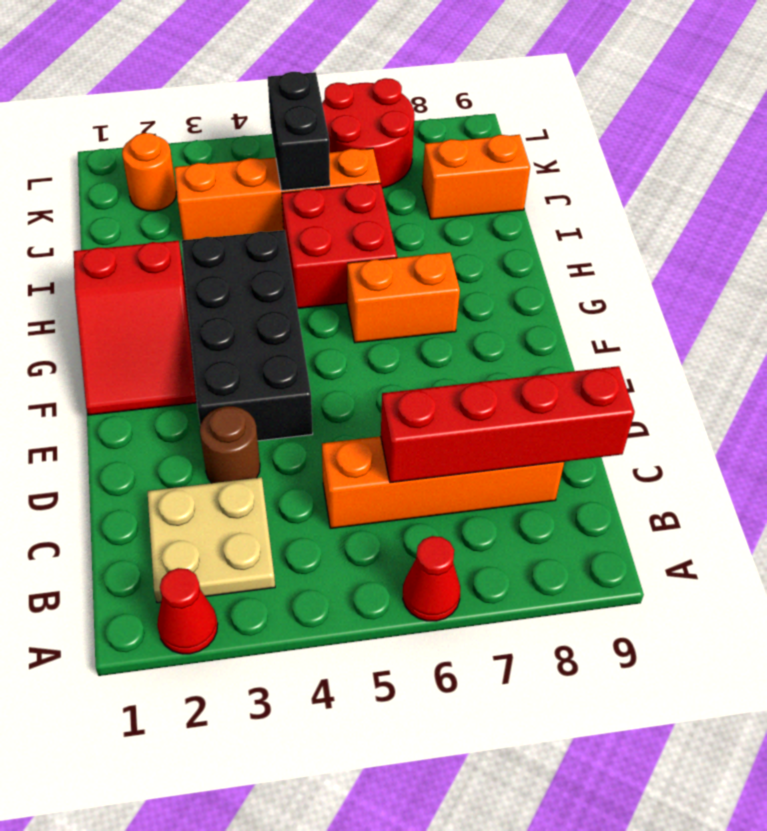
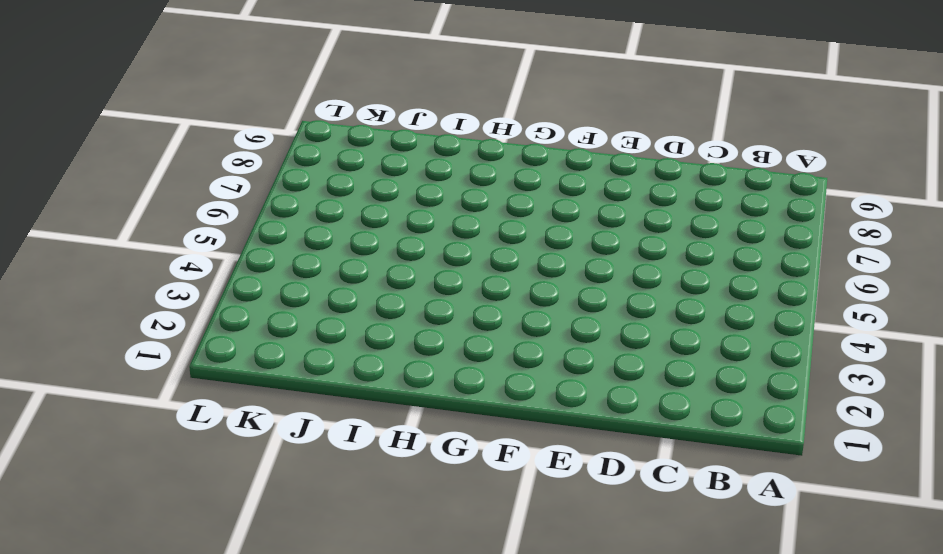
none -> red cone A2 level 1
none -> red cone A6 level 1
none -> tan plate B2:C3 level 1

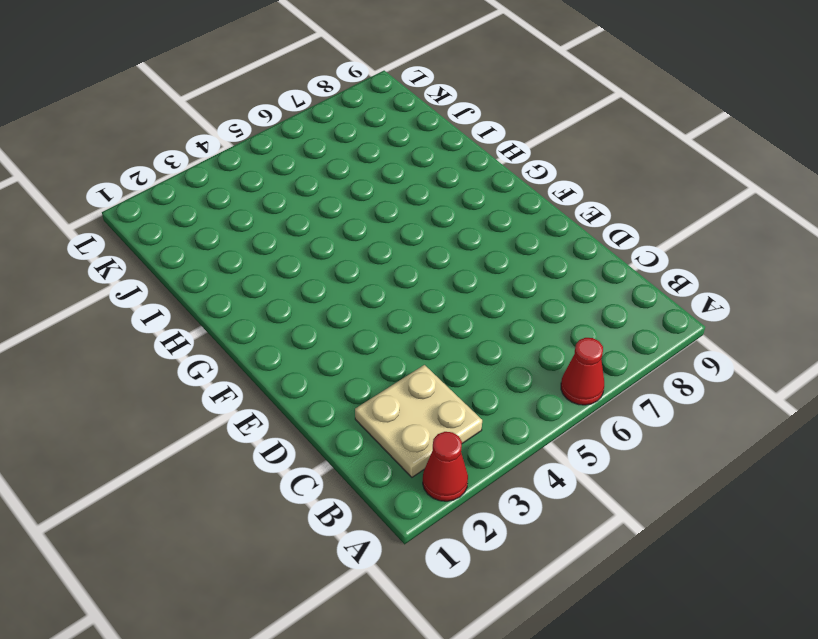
none -> orange brick C5:C8 level 1
none -> brown round brick D3 level 1
none -> black brick E3:H4 level 1

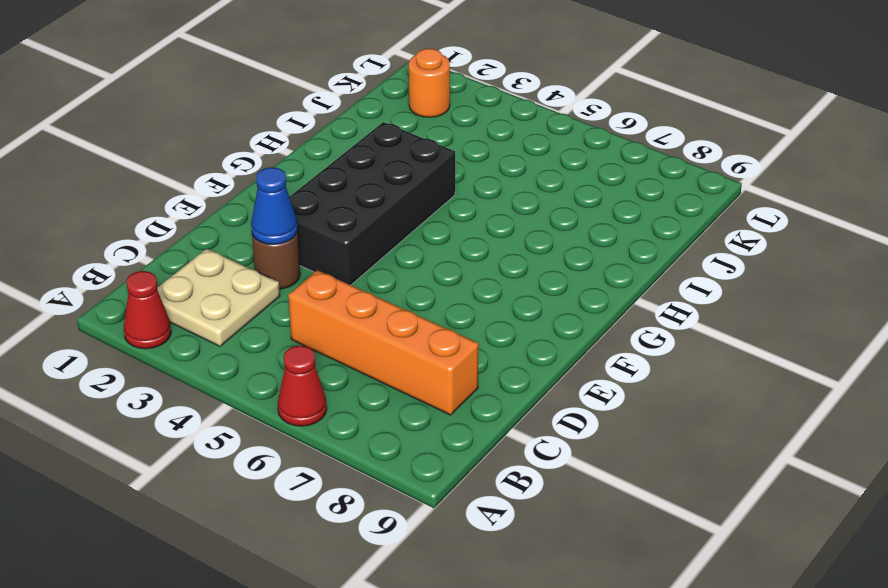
blue cone D3 level 2 -> none
none -> red slope F1:H2 level 1 top H
none -> orange brick G6:G7 level 1
none -> red brick H5:I6 level 1

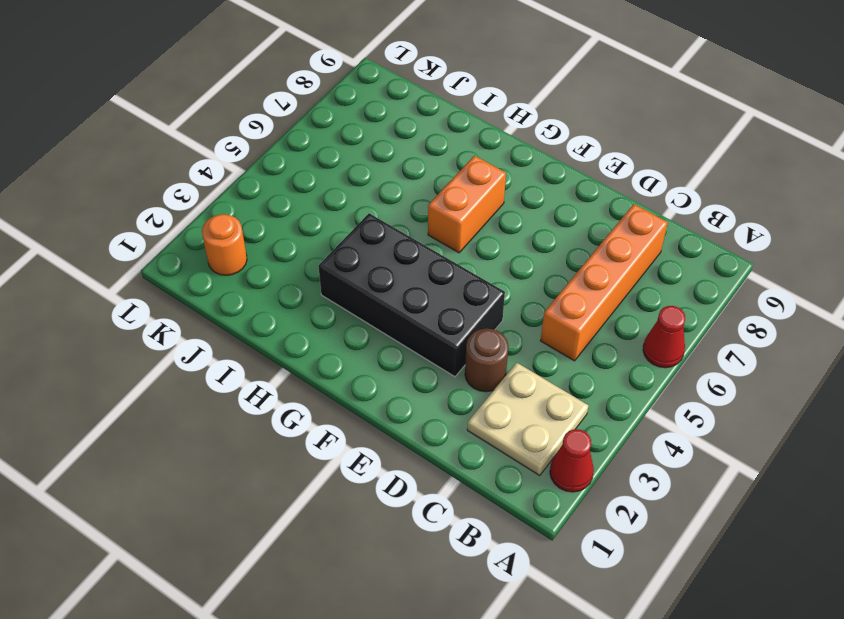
none -> red slope F1:H2 level 1 top H
none -> red brick H5:I6 level 1
none -> orange brick J3:J6 level 1

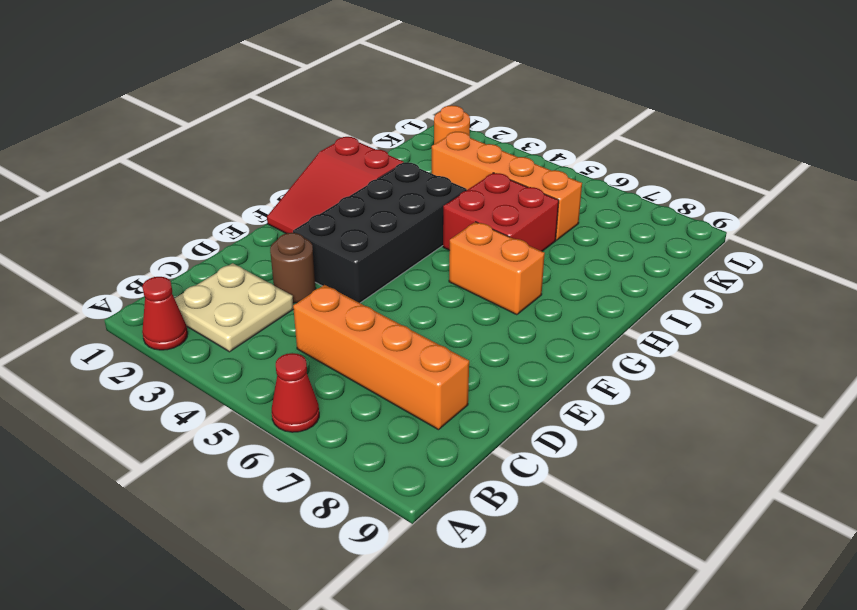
none -> orange brick J8:J9 level 1
none -> red round brick K6:L7 level 1
none -> red brick C6:C9 level 2

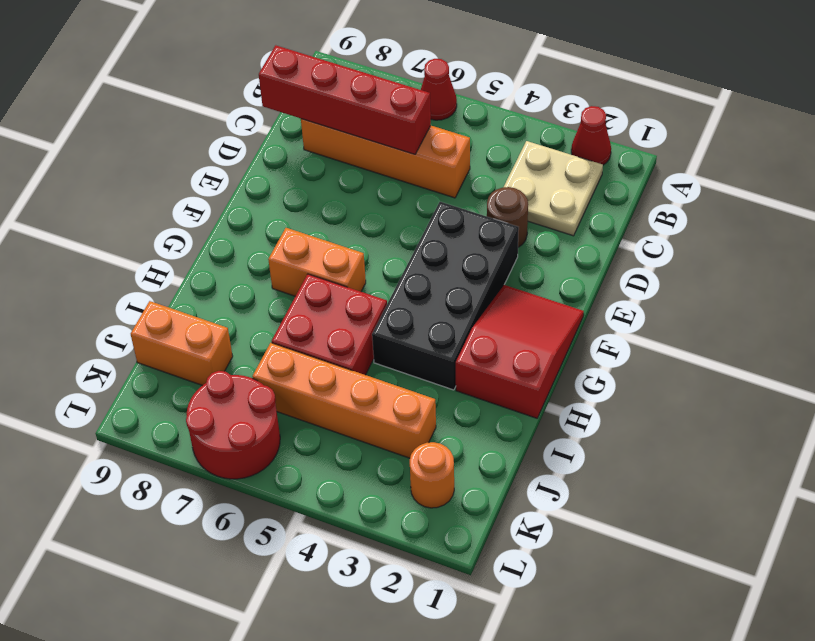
none -> black brick J5:K5 level 2

